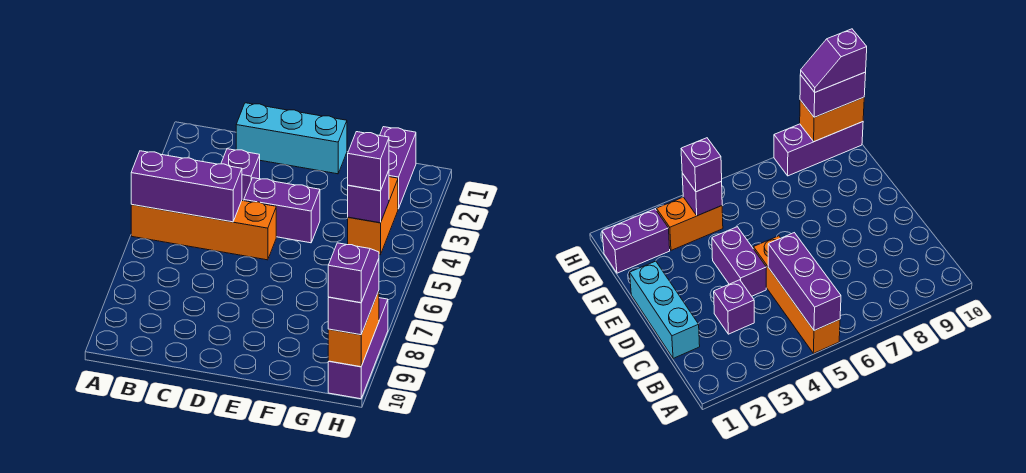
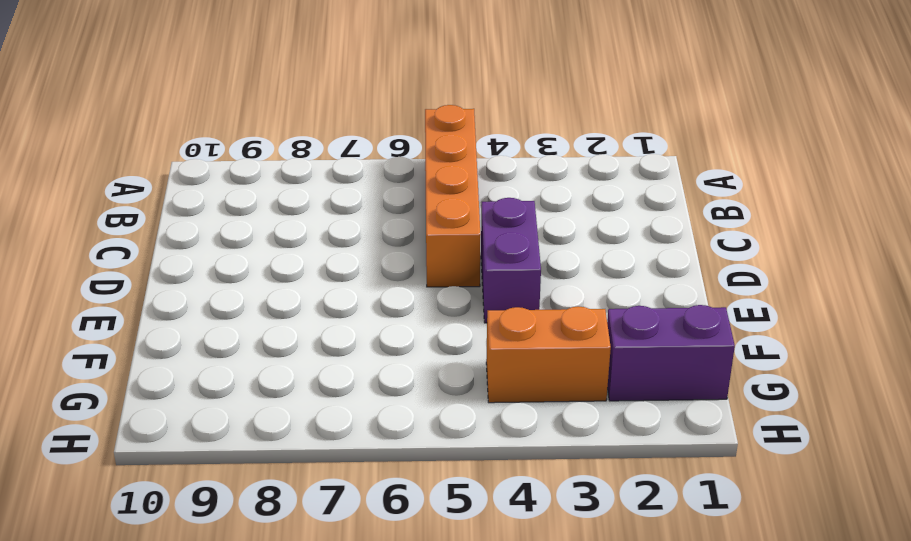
none -> cyan brick C1:E1 level 1
none -> purple brick C3 level 1
none -> purple brick H8:H10 level 1

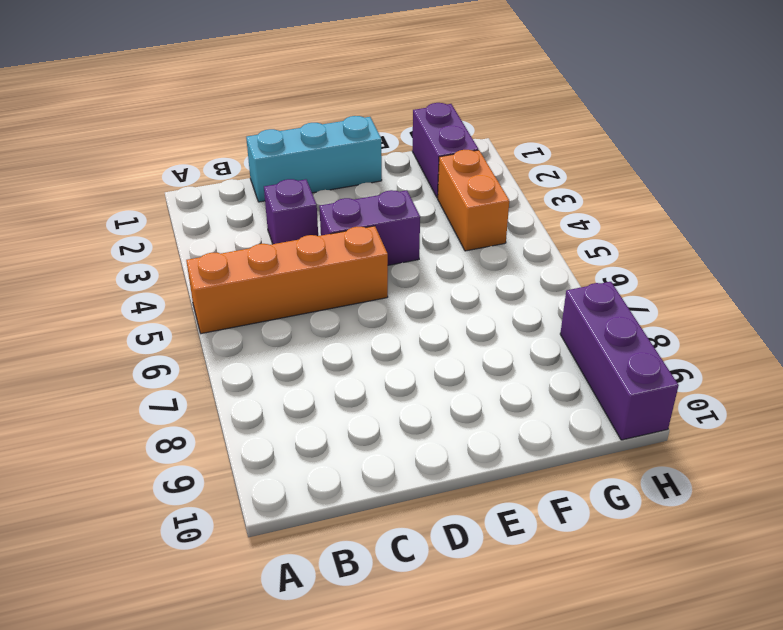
none -> purple brick A5:C5 level 2
none -> purple brick G4 level 2
none -> orange brick H9:H10 level 2

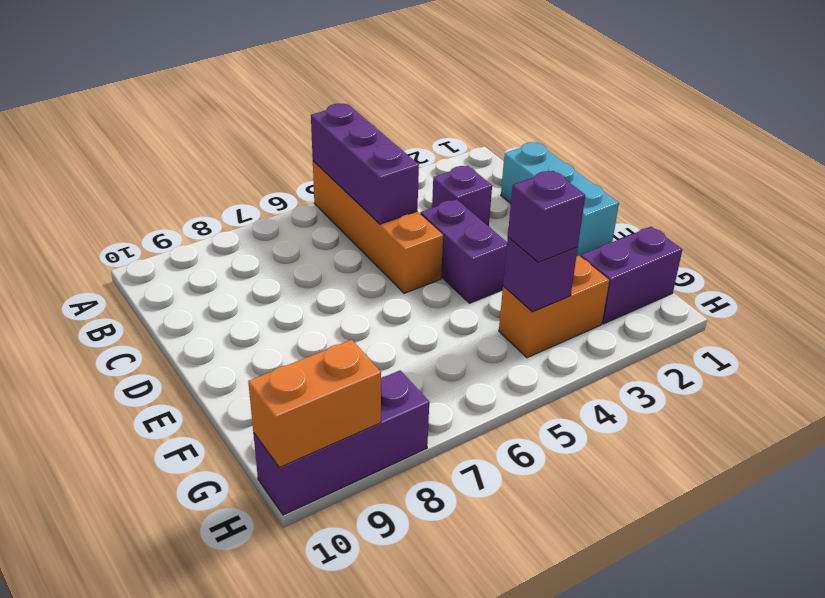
none -> purple brick H9:H10 level 3
none -> purple slope H9:H10 level 4 top 10

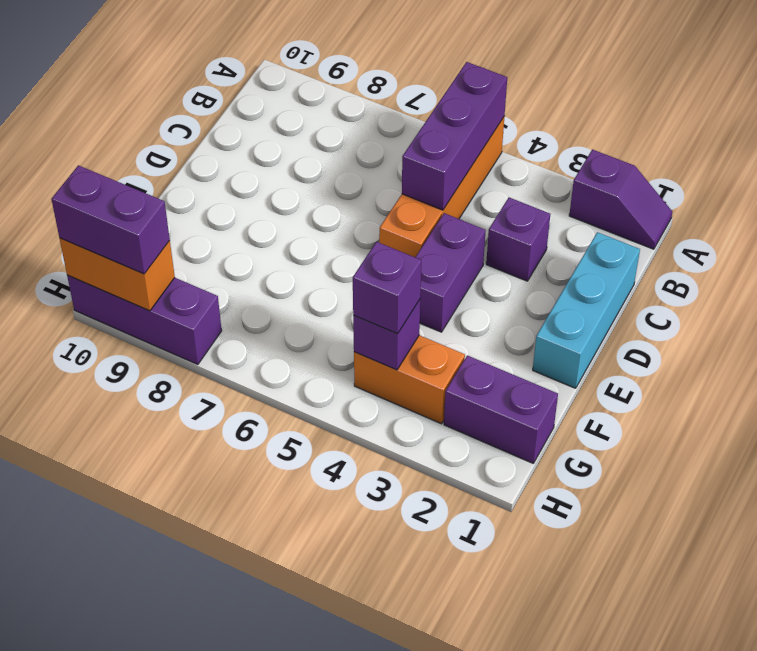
purple slope A1:A2 level 1 top 2 -> purple slope H9:H10 level 4 top 10

